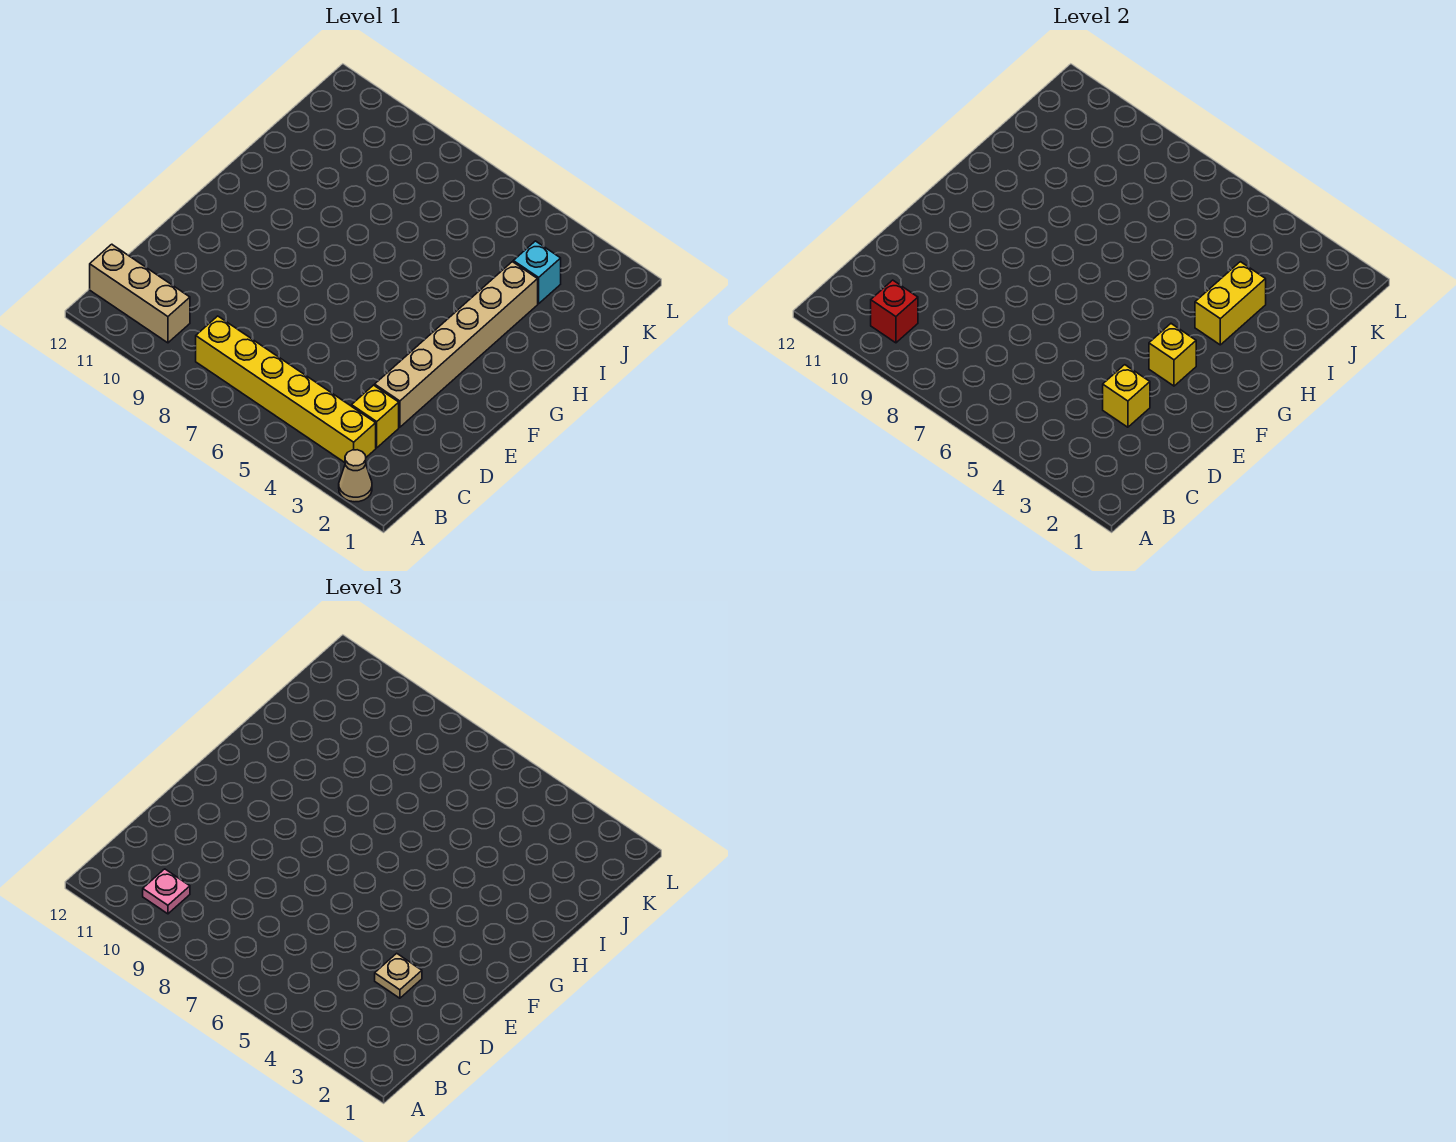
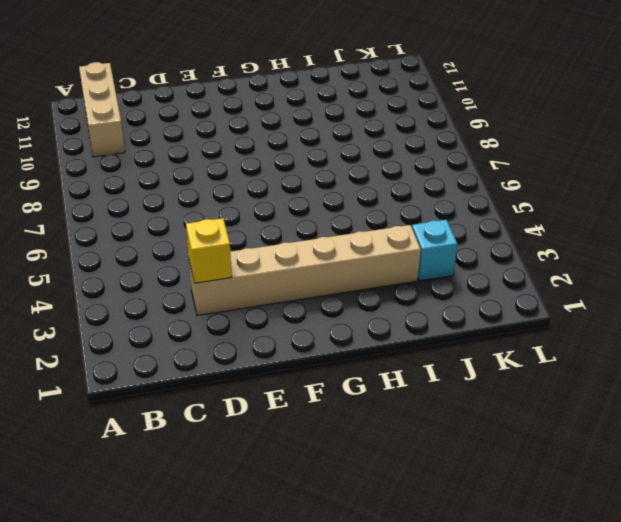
none -> tan cone A2 level 1
none -> yellow brick B3:B8 level 1
none -> yellow brick C3 level 1

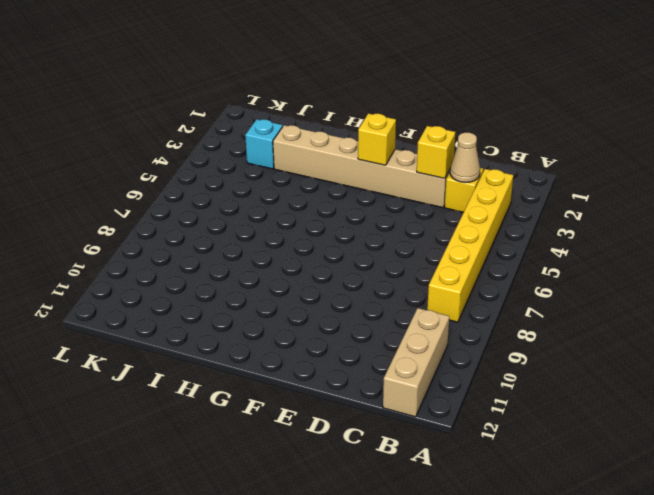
tan cone C3 level 2 -> tan cone A2 level 1
none -> red brick B10 level 2
none -> yellow brick H3:I3 level 2
none -> pink plate B10 level 3

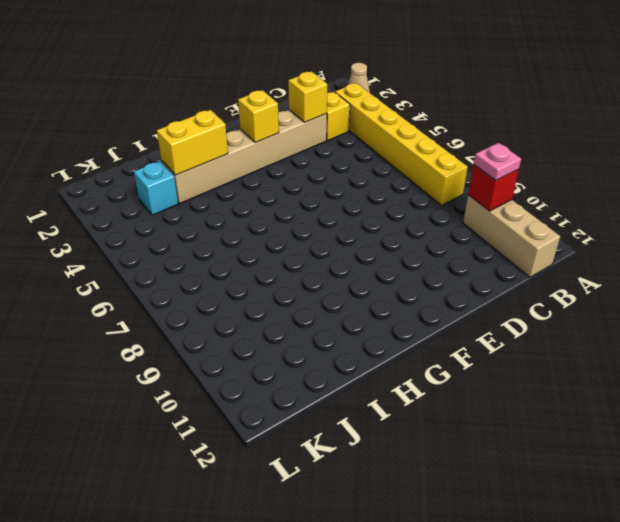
none -> tan plate D3 level 3

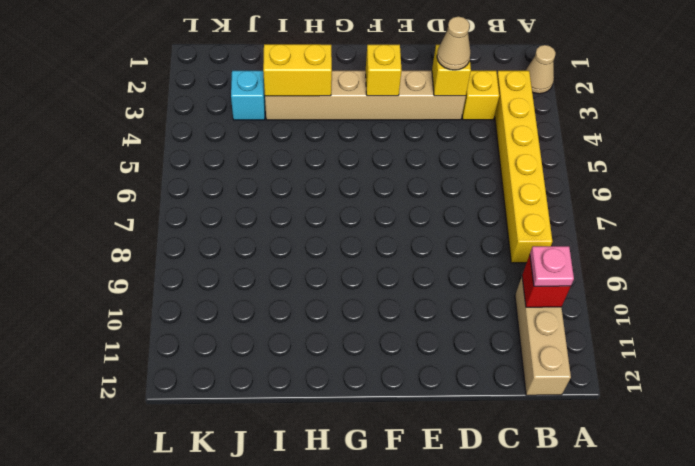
tan cone D3 level 3 -> tan plate D3 level 3

